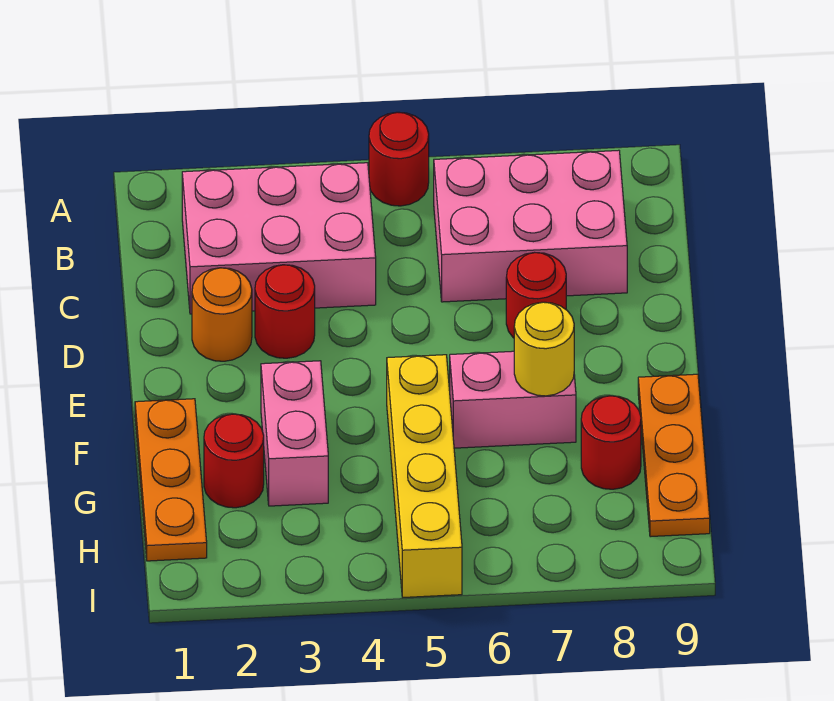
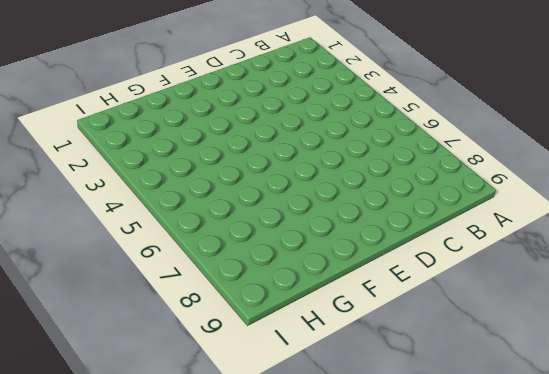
none -> red round brick A5 level 1
none -> pink brick B2:C4 level 1
none -> pink brick B6:C8 level 1

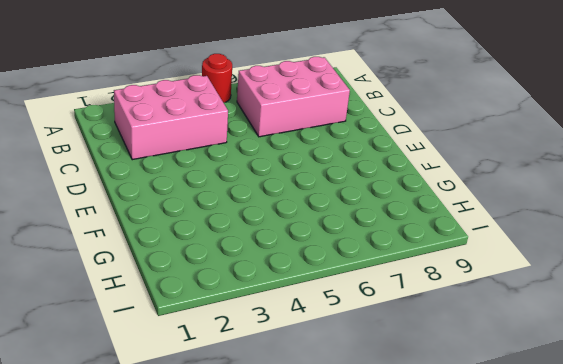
none -> orange round brick D2 level 1
none -> red round brick D3 level 1
none -> red round brick D7 level 1

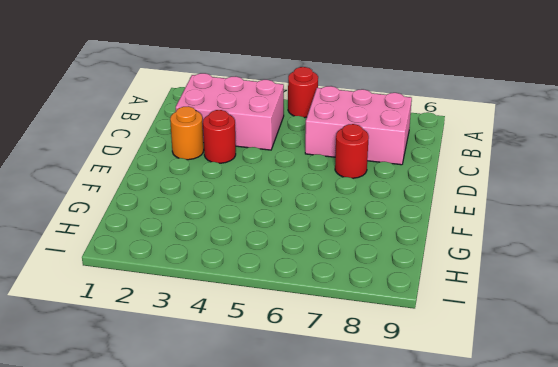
none -> orange plate F1:H1 level 1
none -> pink brick F3:G3 level 1
none -> yellow brick F5:I5 level 1

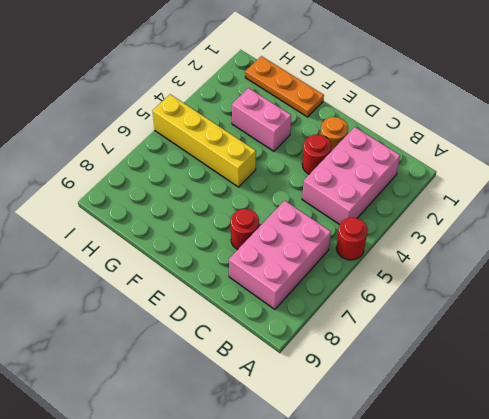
none -> pink brick F6:F7 level 1
none -> orange plate F9:H9 level 1
none -> red round brick G2 level 1

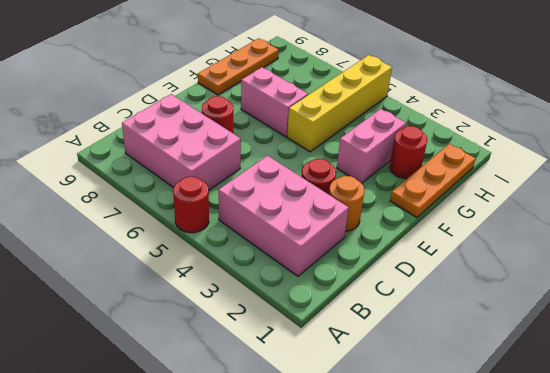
none -> red round brick G8 level 1
none -> yellow round brick F7 level 2

